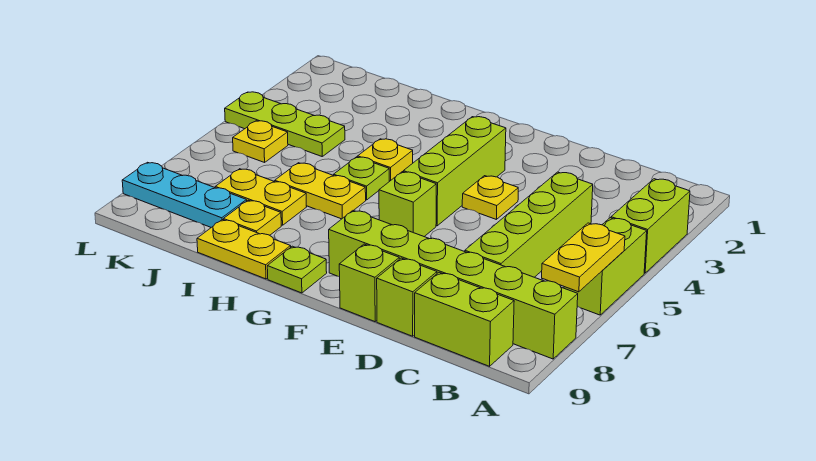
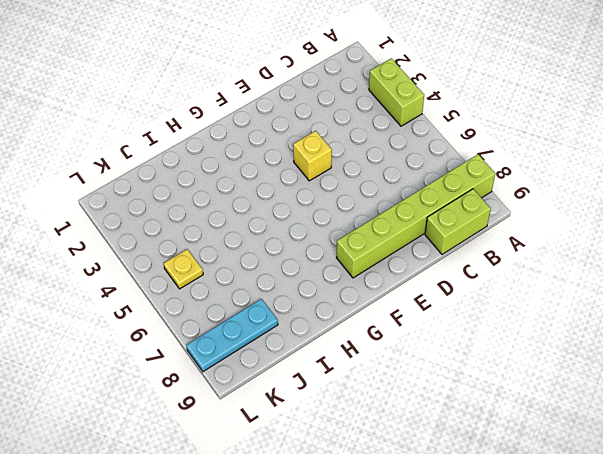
yellow brick E4 level 1 -> yellow plate E4 level 1
none -> lime brick A5:A6 level 1
none -> lime brick C4:C7 level 1
none -> lime brick D9 level 1

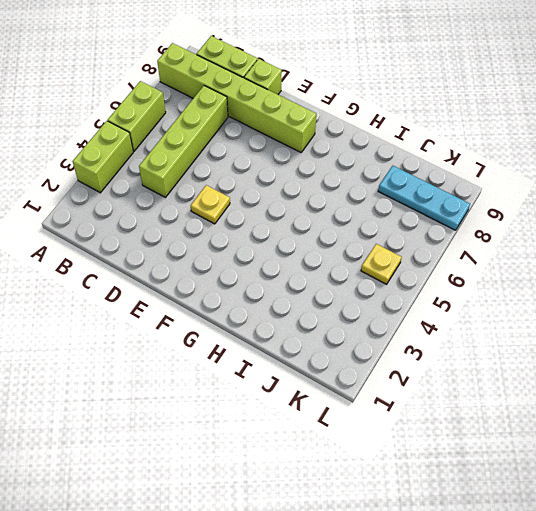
none -> lime brick E9 level 1
none -> lime brick F3:F5 level 1
none -> lime brick F6 level 1

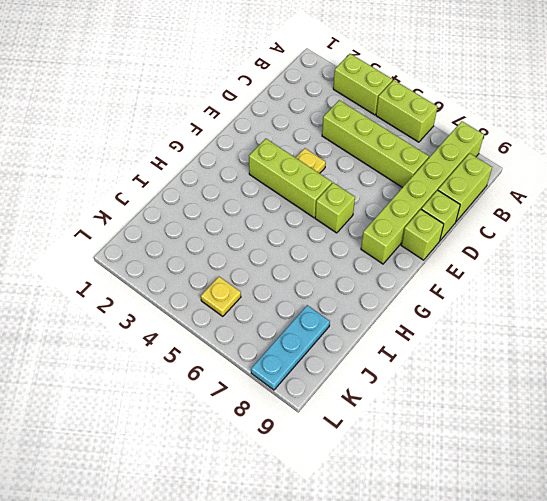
none -> lime plate G9 level 1
none -> yellow plate H4 level 1
none -> lime plate H5 level 1

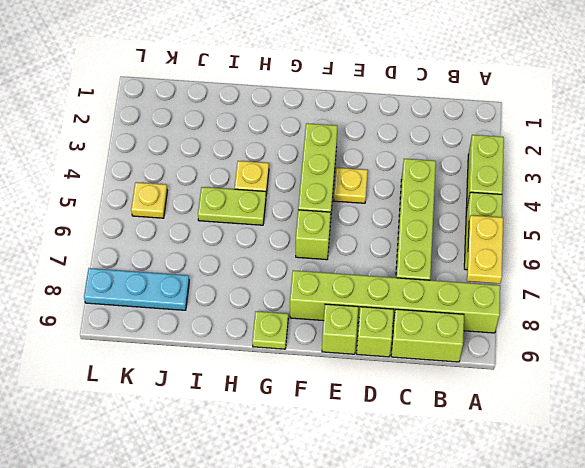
lime plate H5:I5 level 1 -> lime plate H5 level 1
none -> yellow plate H6:I6 level 1
none -> yellow plate H9:I9 level 1
none -> yellow plate I7:J7 level 1

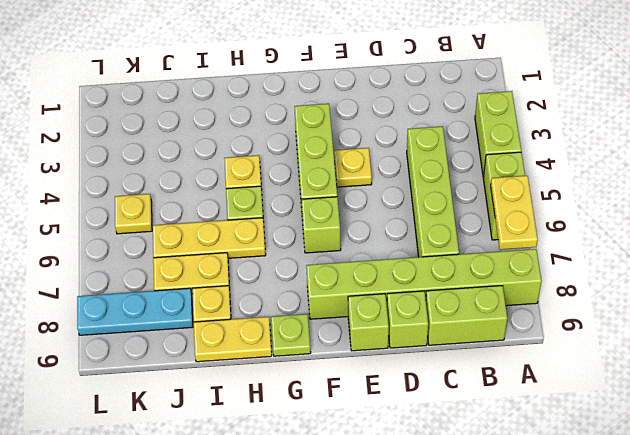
yellow plate H6:J6 level 1 -> yellow plate H6:I6 level 1
none -> lime plate J4:L4 level 1

